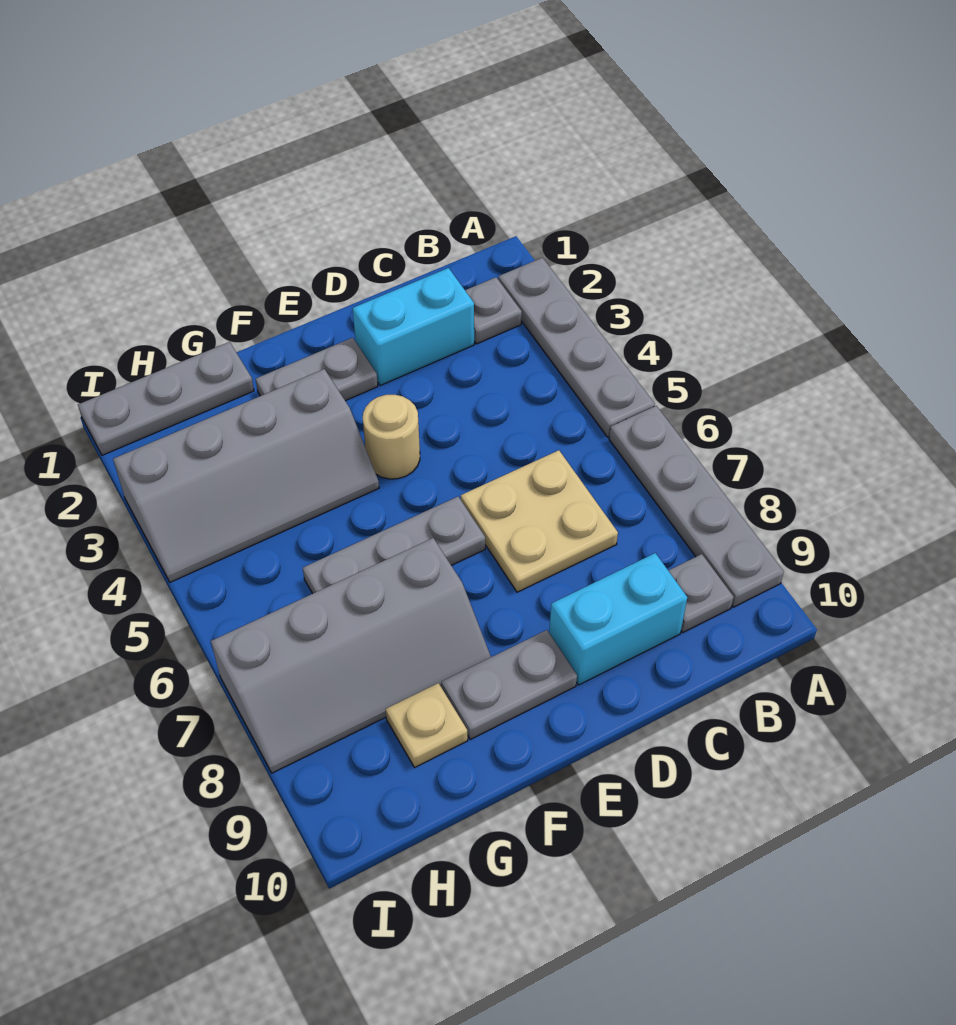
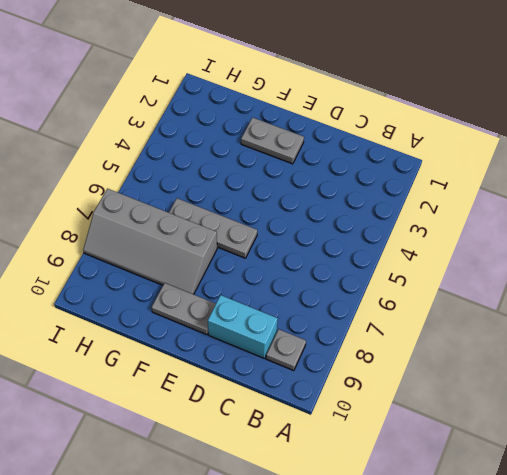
none -> grey plate A2:A5 level 1
none -> grey plate A6:A9 level 1
none -> grey plate B2 level 1

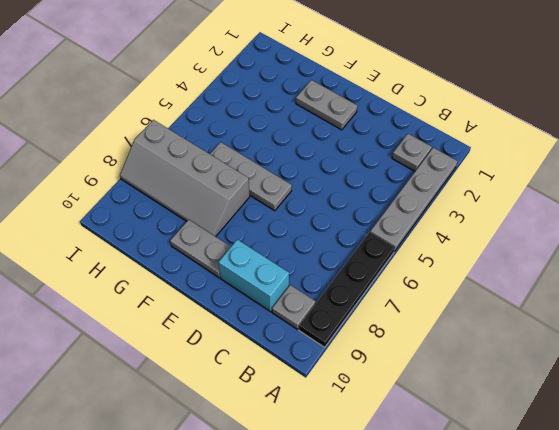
black plate A6:A9 level 1 -> grey plate A6:A9 level 1
none -> cyan brick C2:D2 level 1
none -> tan plate C6:D7 level 1
none -> tan round brick E4 level 1

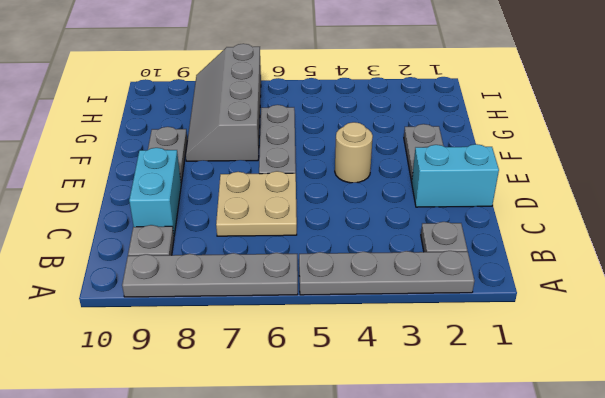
cyan brick D1:D2 level 1 -> cyan brick C2:D2 level 1
none -> grey slope F3:I4 level 1 top 3
none -> grey plate G1:I1 level 1
none -> tan plate G9 level 1

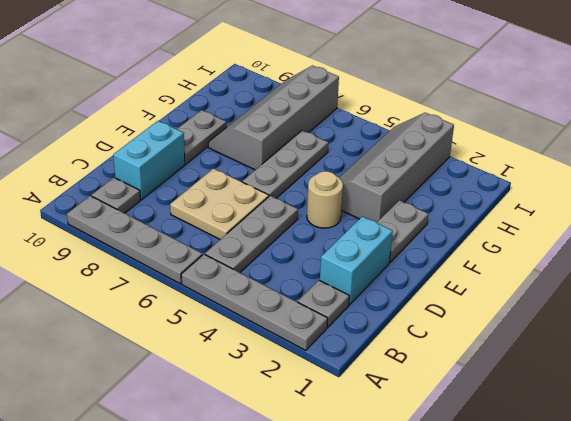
grey plate B5:D5 level 1 -> grey plate G1:I1 level 1
none -> tan plate G9 level 1

